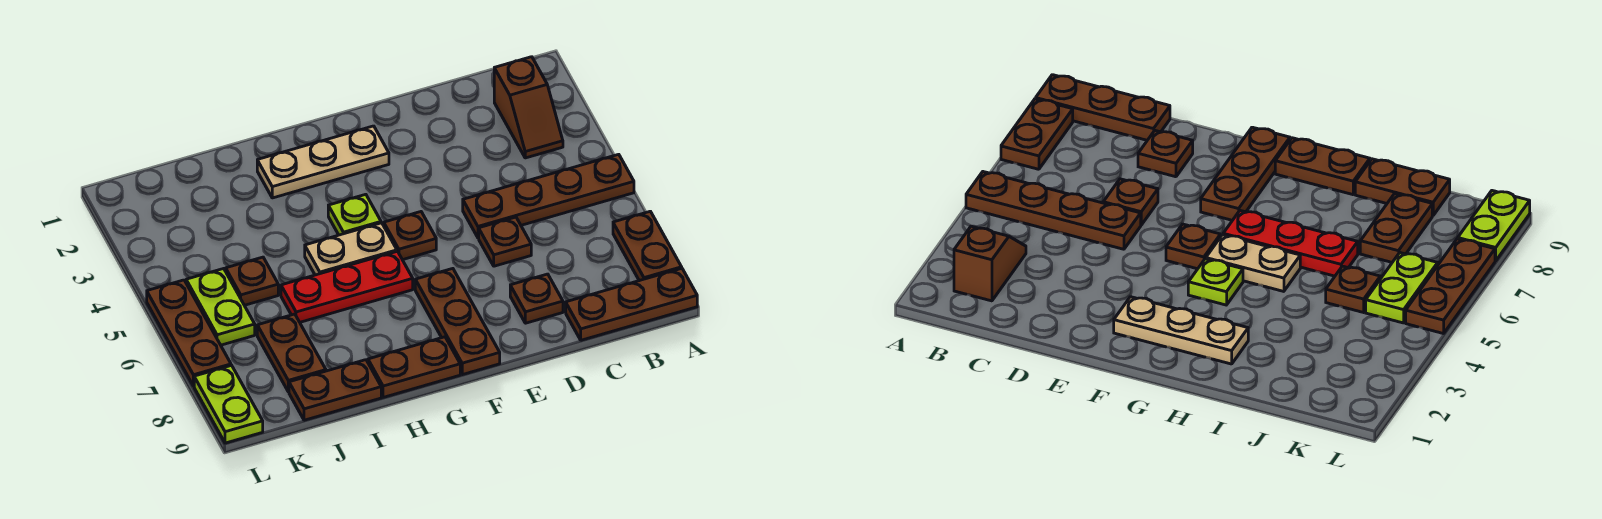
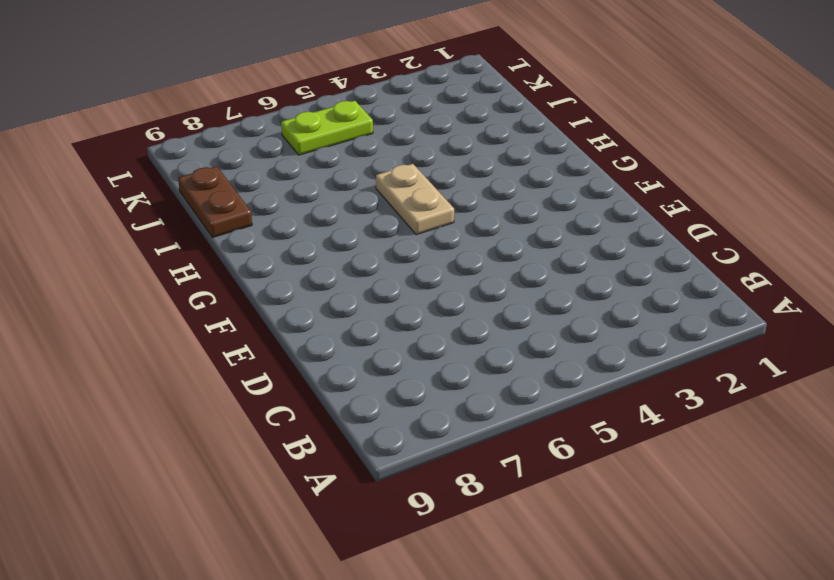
none -> brown plate A5:D5 level 1
none -> brown plate A7:A8 level 1
none -> brown plate A9:C9 level 1

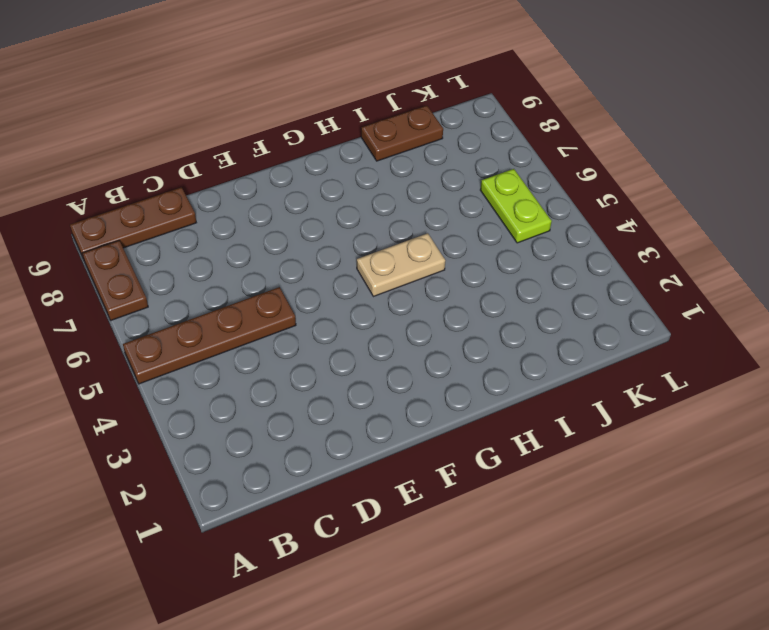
none -> brown slope B2:B3 level 1 top 2
none -> brown plate D6 level 1
none -> brown plate D8 level 1

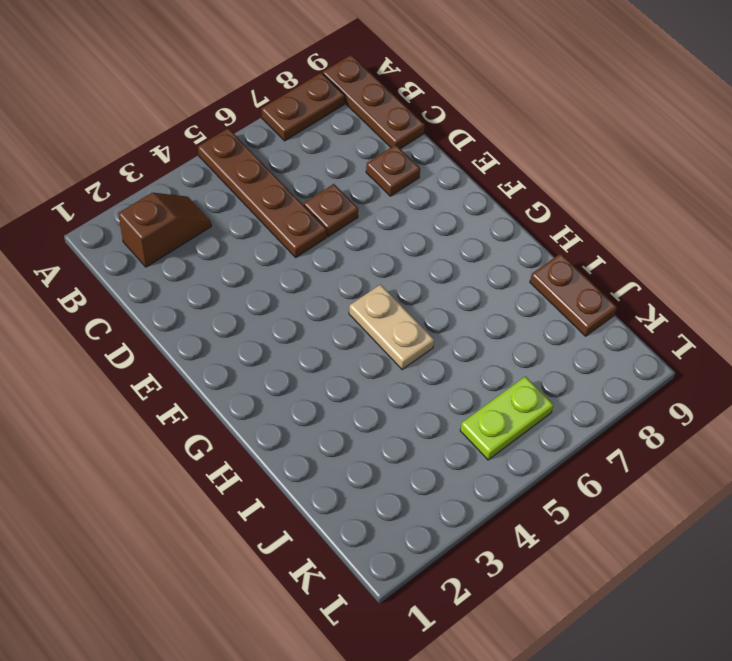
none -> tan plate F2:H2 level 1
none -> brown plate F5 level 1
none -> brown plate F7:F9 level 1

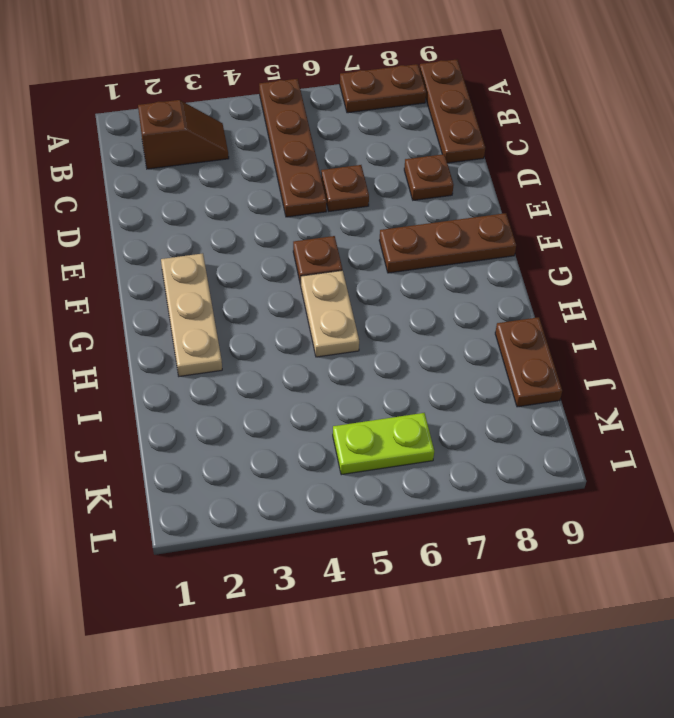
none -> lime plate G4 level 1
none -> red plate G6:I6 level 1
none -> brown plate G9:H9 level 1

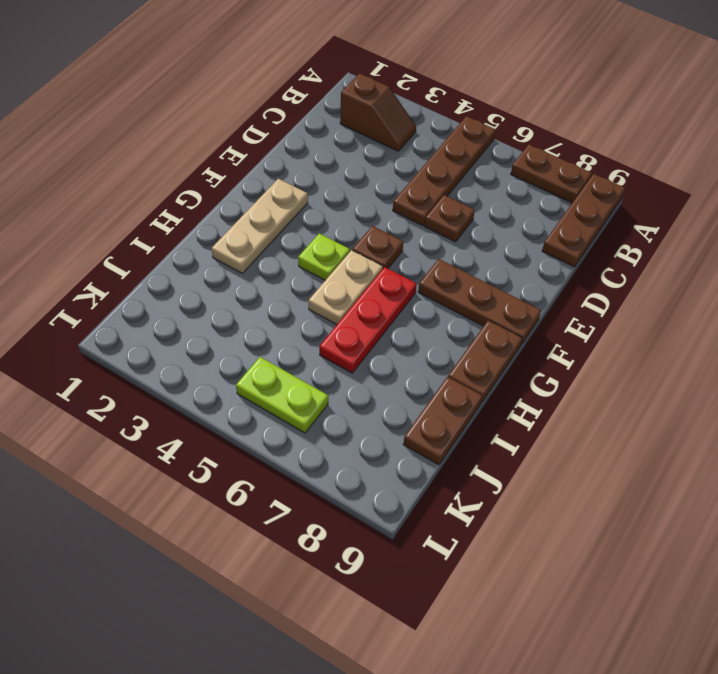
none -> brown plate D8 level 1
none -> brown plate J5 level 1
none -> brown plate J7:J8 level 1

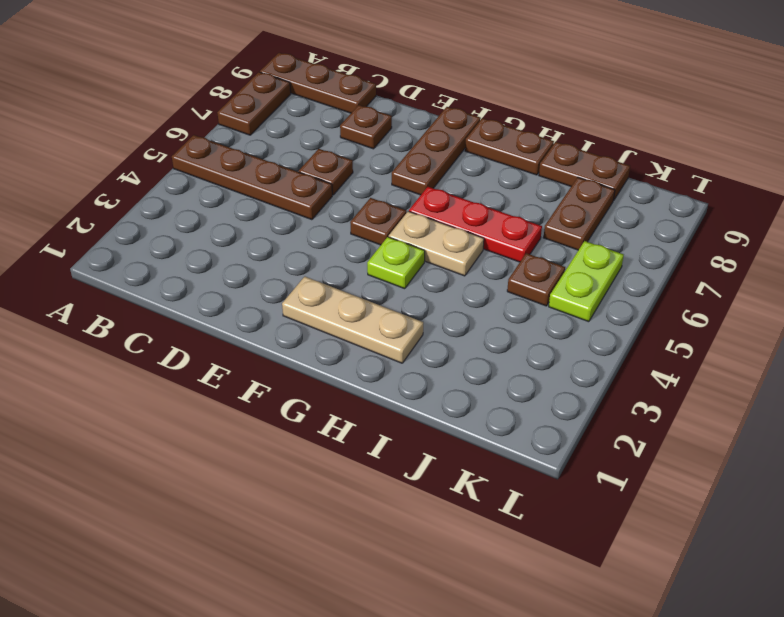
none -> brown slope B2:B3 level 1 top 2
none -> brown plate L5:L7 level 1
none -> lime plate L8:L9 level 1

